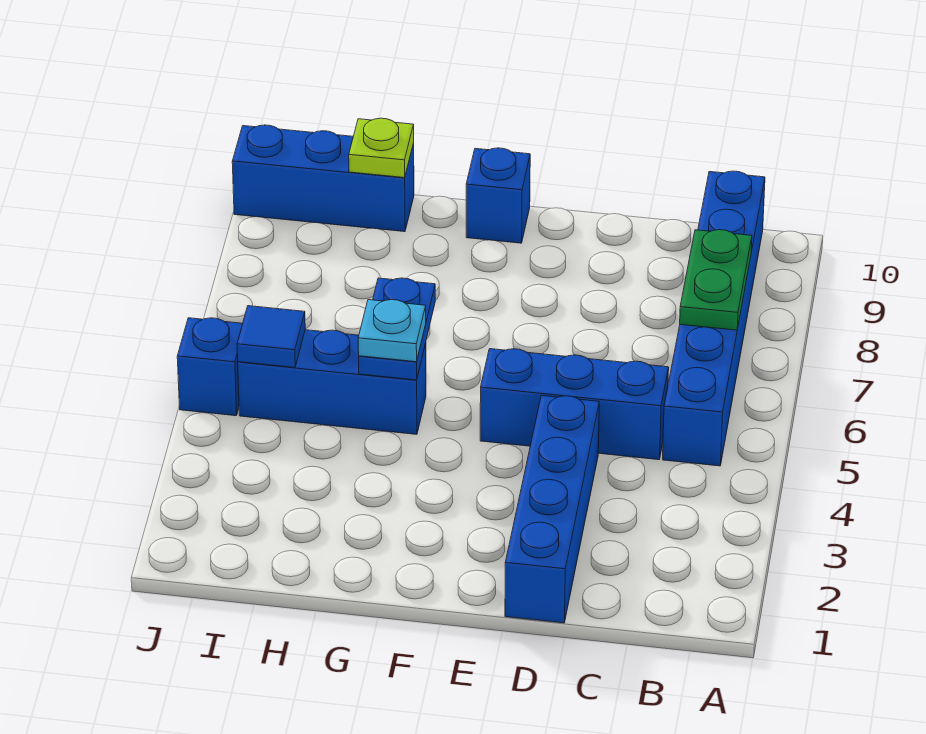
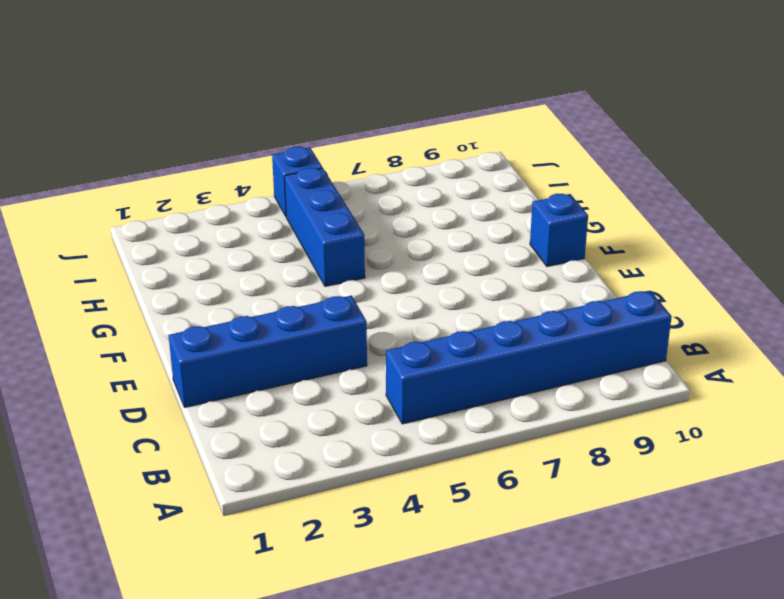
none -> blue brick C5:E5 level 1
none -> blue brick H10:J10 level 1
none -> green plate B7:B8 level 2

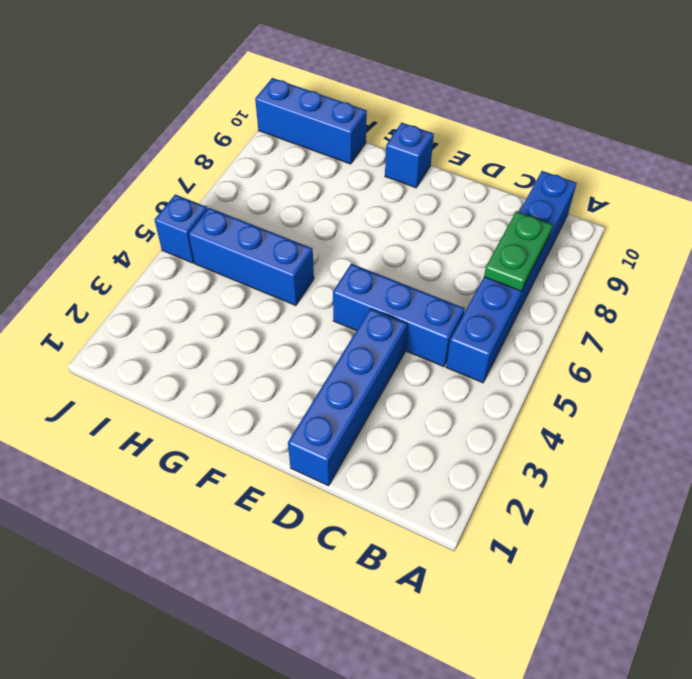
none -> blue plate G5:G6 level 2
none -> lime plate H10 level 2
none -> blue tile I5 level 2

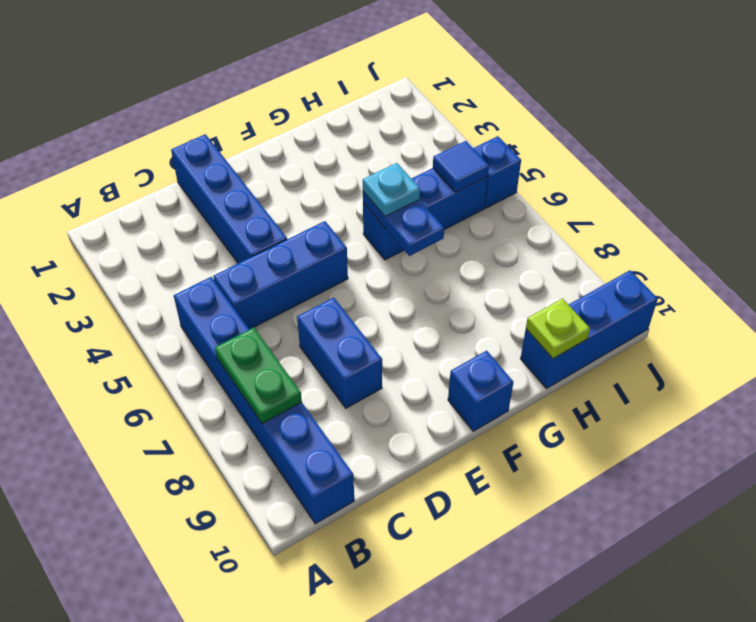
blue brick D7:D8 level 1 -> none

